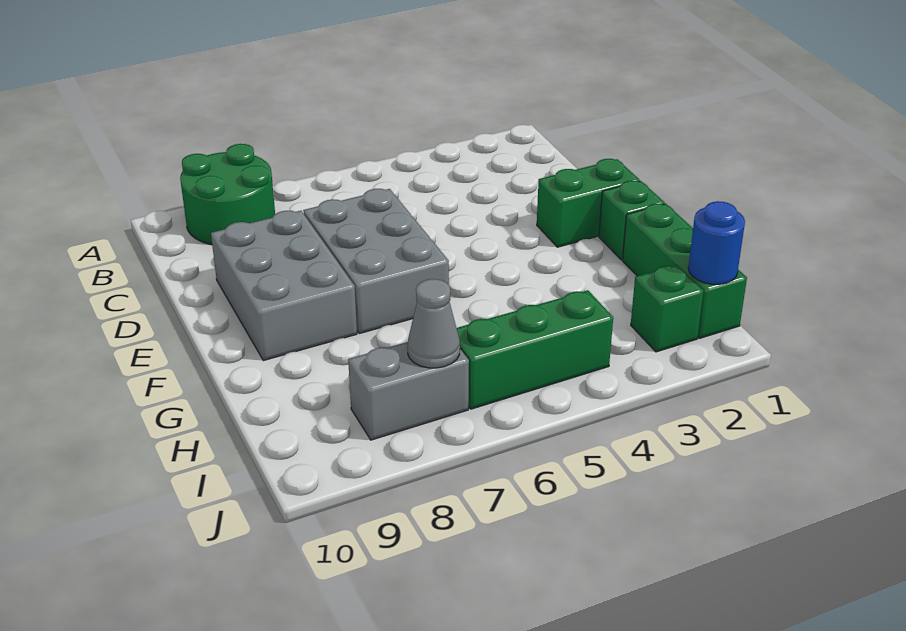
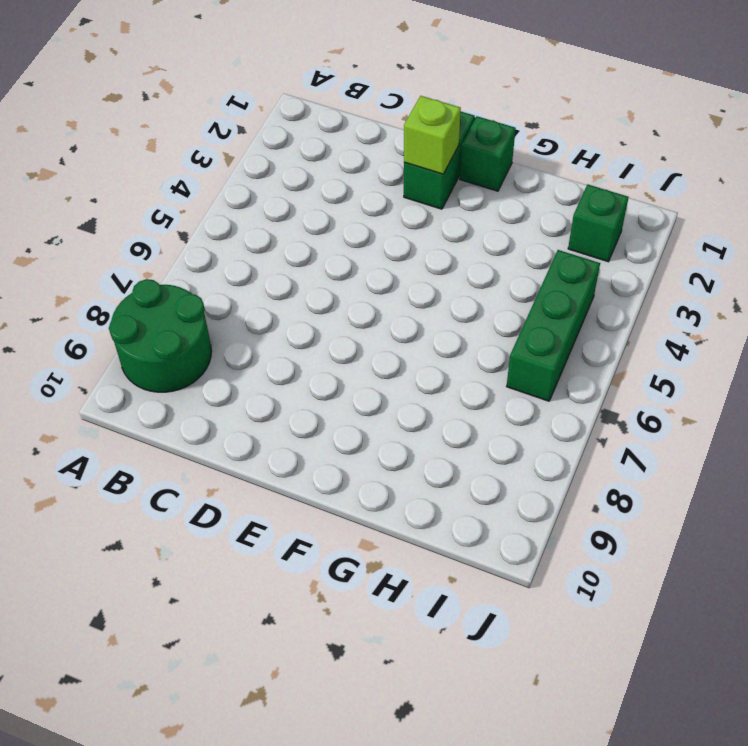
lime brick E2 level 2 -> none
none -> grey brick D6:F7 level 1
none -> grey brick D8:F9 level 1

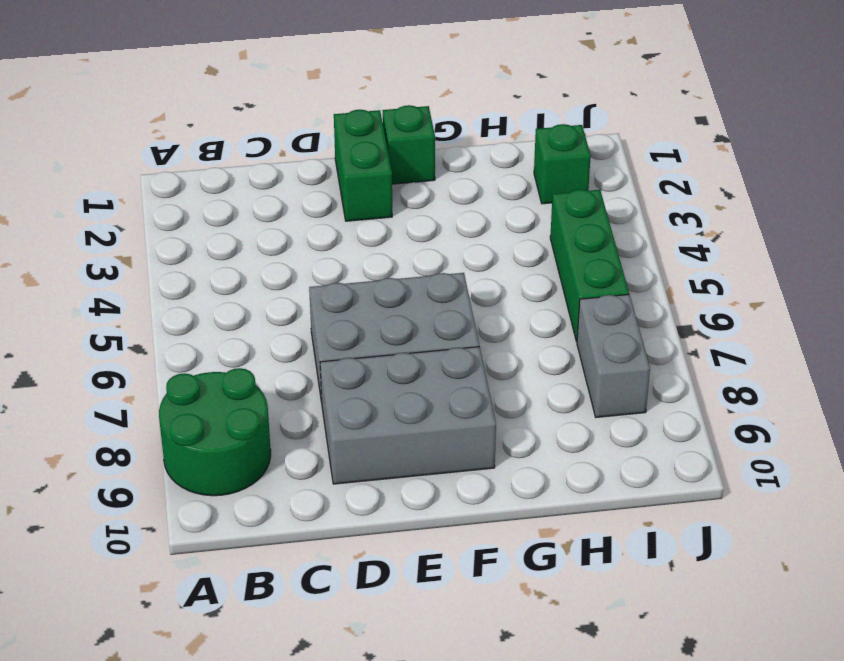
none -> green brick G1:I1 level 1
none -> blue round brick I1 level 2

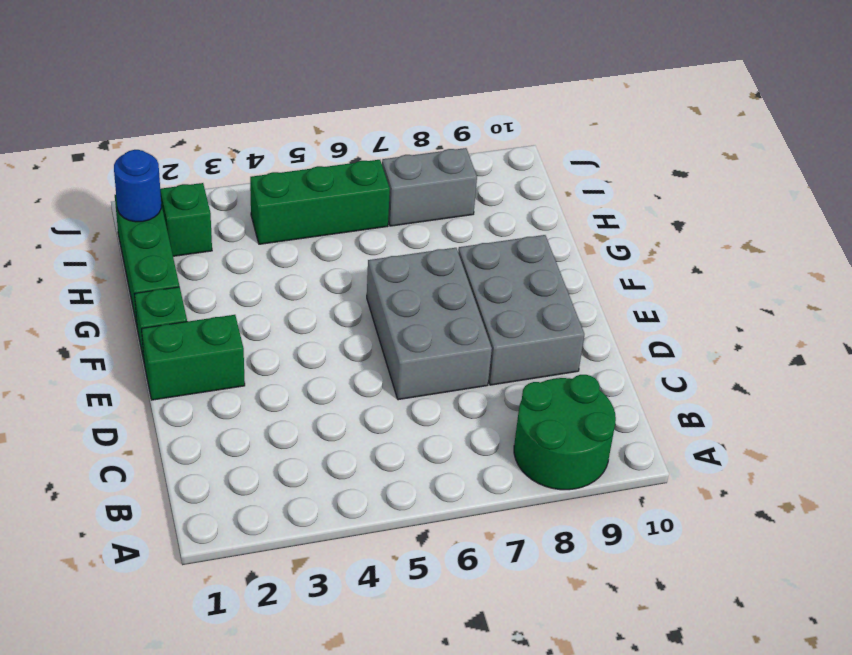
none -> grey cone I7 level 2

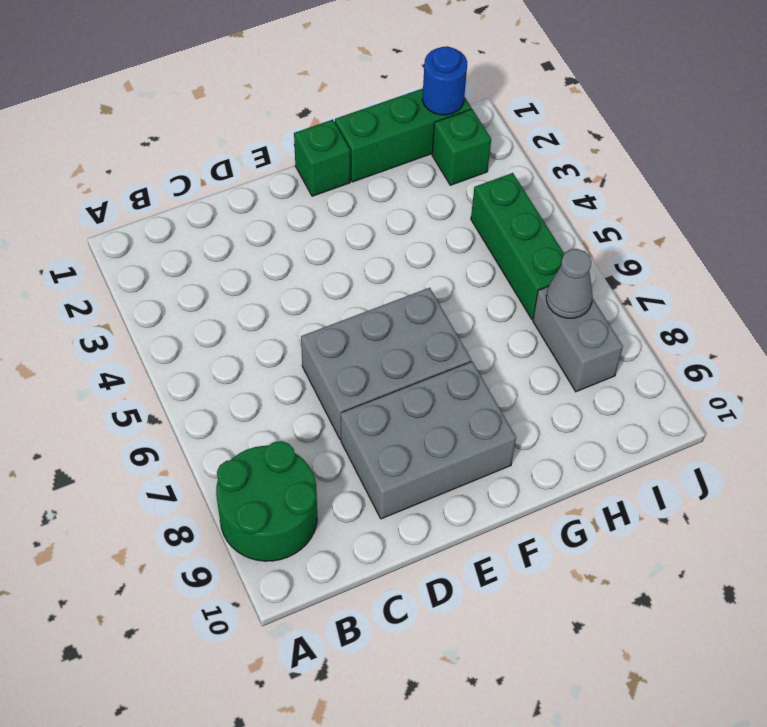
none -> green brick E1:E2 level 1

